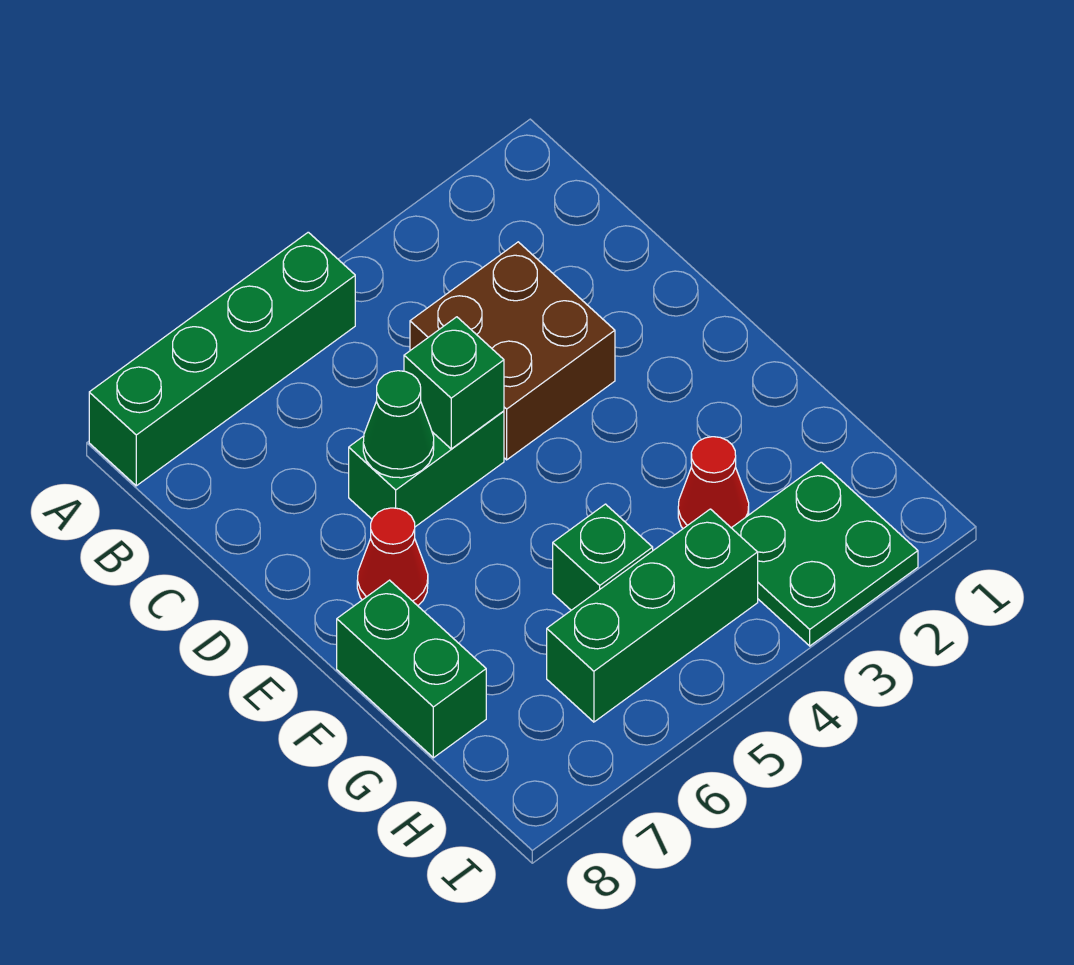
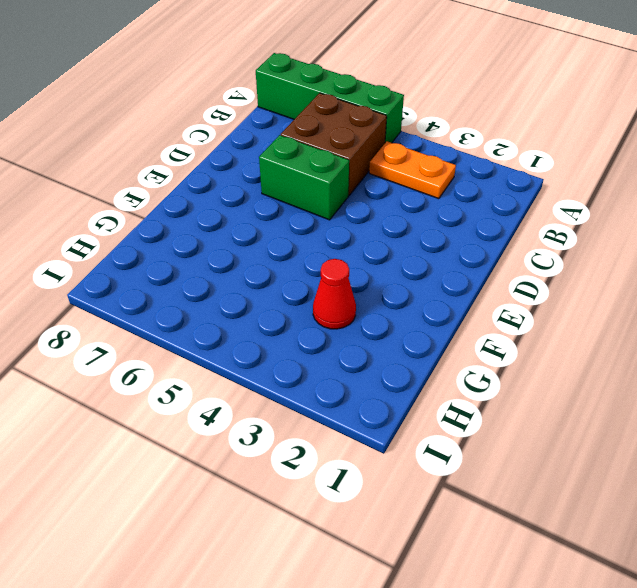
orange plate B3:B4 level 1 -> none
brown brick B5:C6 level 1 -> brown brick C3:D4 level 1
none -> red cone E7 level 1
none -> green brick F8:G8 level 1

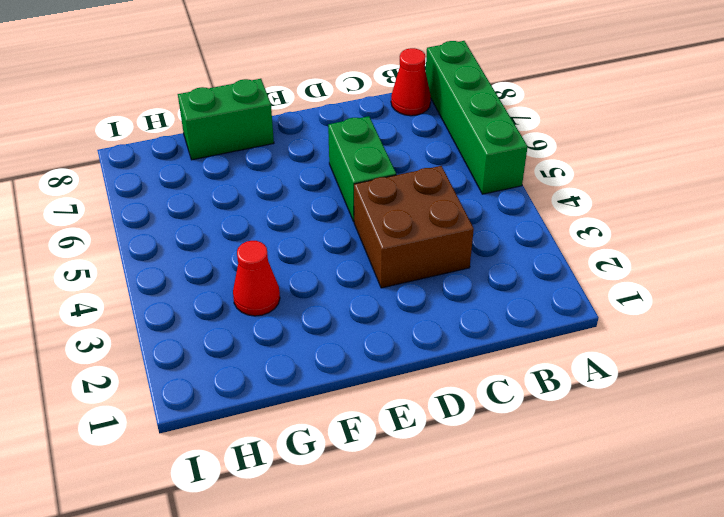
red cone B8 level 1 -> red cone E7 level 1
none -> green brick G5 level 1
none -> green plate H2:I3 level 1

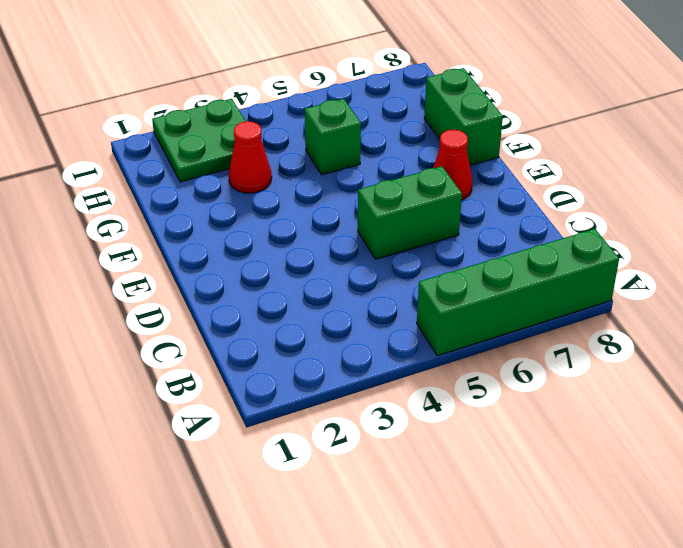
none -> brown brick C3:D4 level 1
none -> green brick H4:H6 level 1

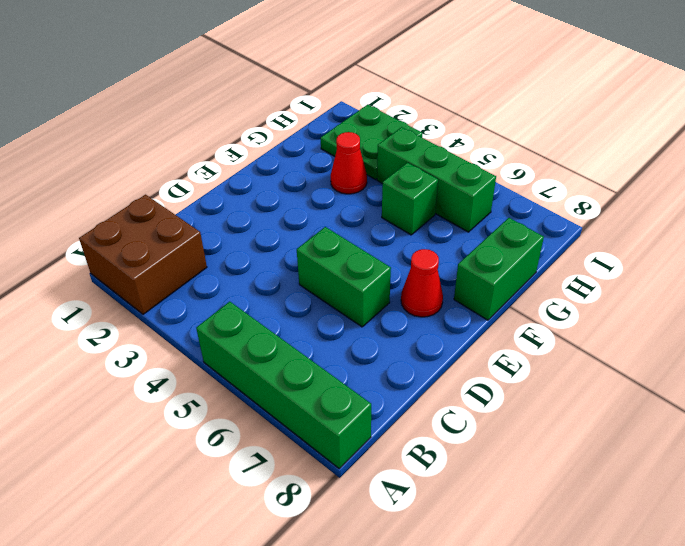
brown brick A1:B2 level 1 -> brown brick C3:D4 level 1
none -> green brick D5 level 2
none -> green cone D6 level 2

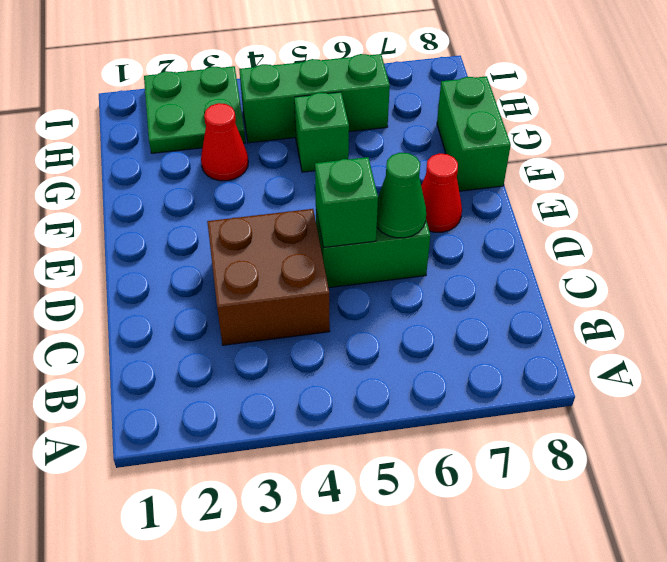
none -> green brick A5:A8 level 1

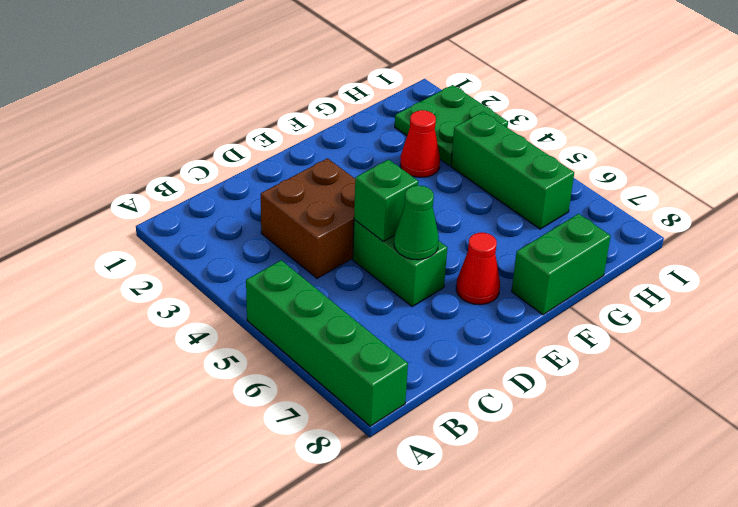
none -> green brick G5 level 1

